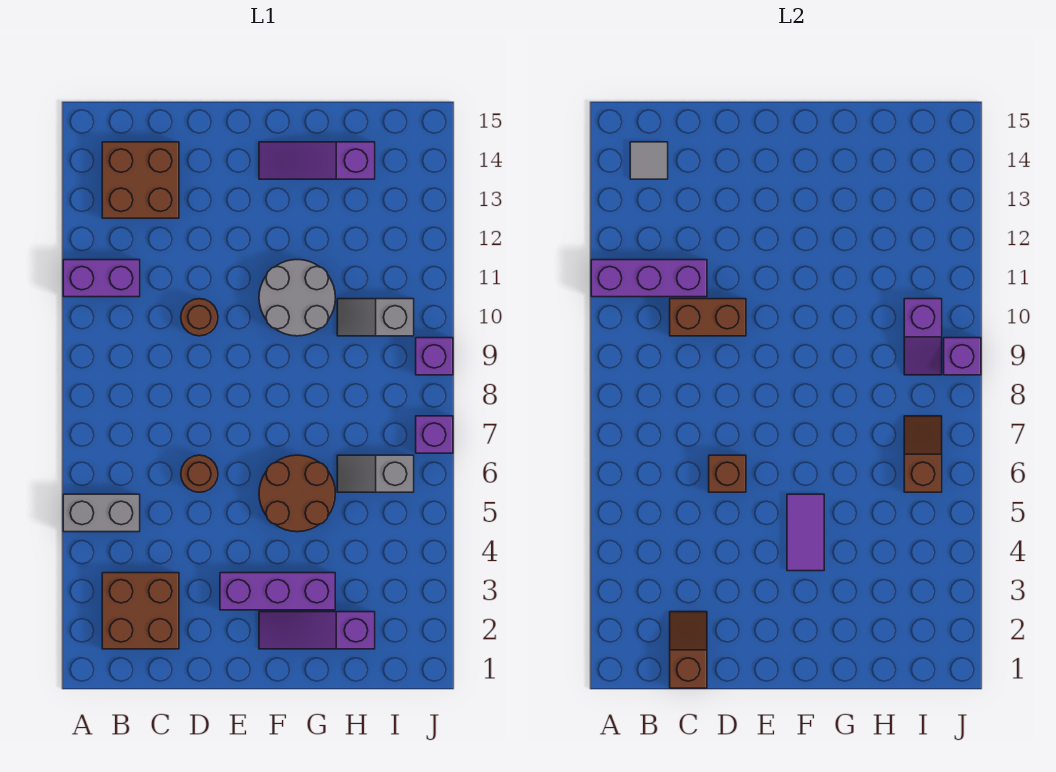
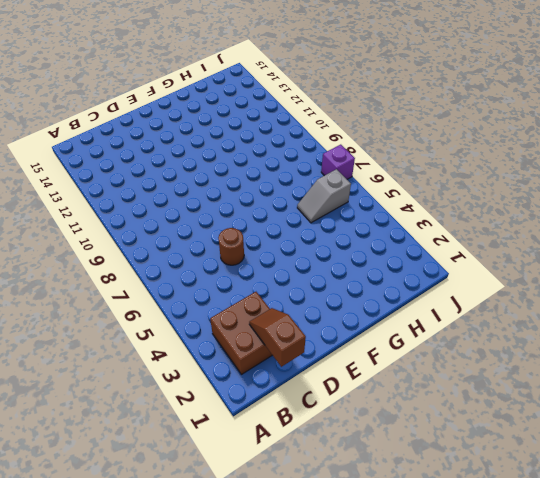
none -> grey brick A5:B5 level 1
none -> purple brick A11:B11 level 1
none -> brown brick B13:C14 level 1

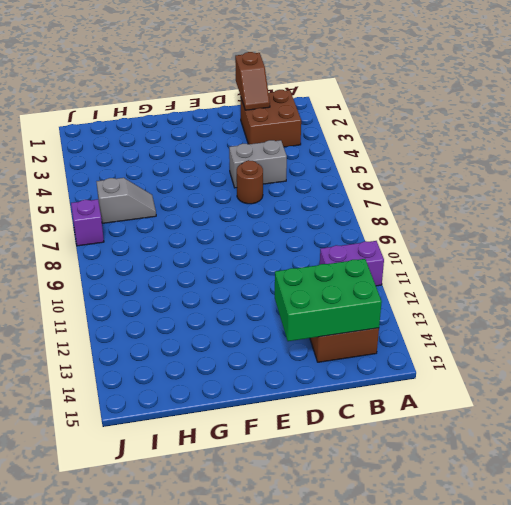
green brick B13:D14 level 2 -> grey tile B14 level 2
grey brick C5:D5 level 1 -> grey brick A5:B5 level 1
none -> brown round brick D10 level 1
none -> purple brick E3:G3 level 1
none -> purple slope F2:H2 level 1 top H

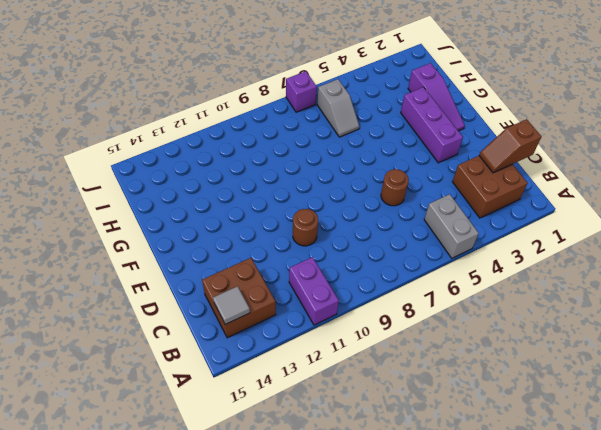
none -> brown round brick F5:G6 level 1
none -> grey round brick F10:G11 level 1
none -> purple slope F14:H14 level 1 top H

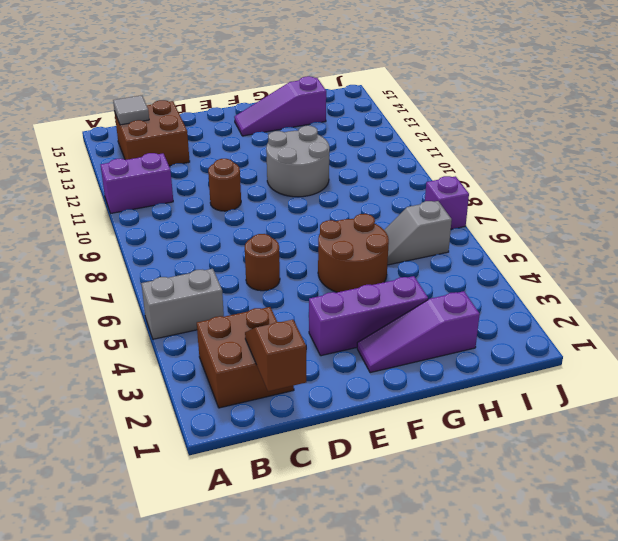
none -> grey slope H10:I10 level 1 top I
none -> purple brick J9 level 1
none -> purple brick A11:C11 level 2

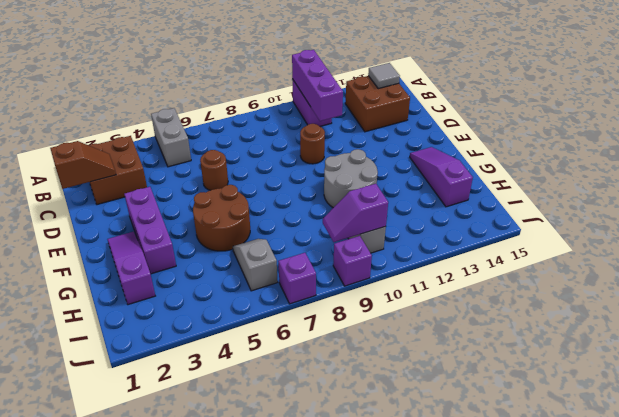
none -> brown brick C10:D10 level 2
none -> brown brick D6 level 2
none -> purple tile F4:F5 level 2

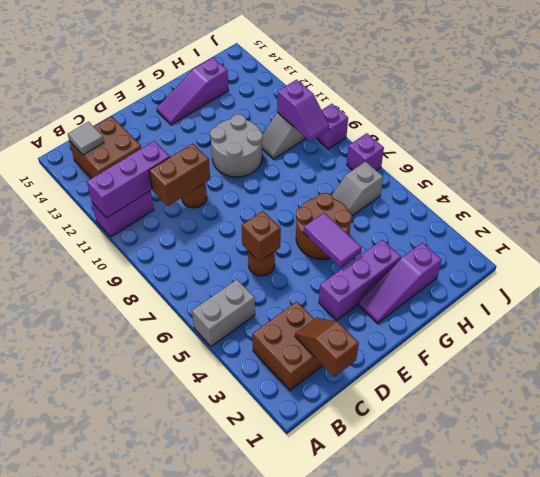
none -> brown slope I6:I7 level 2 top 6
none -> purple brick J9 level 2

